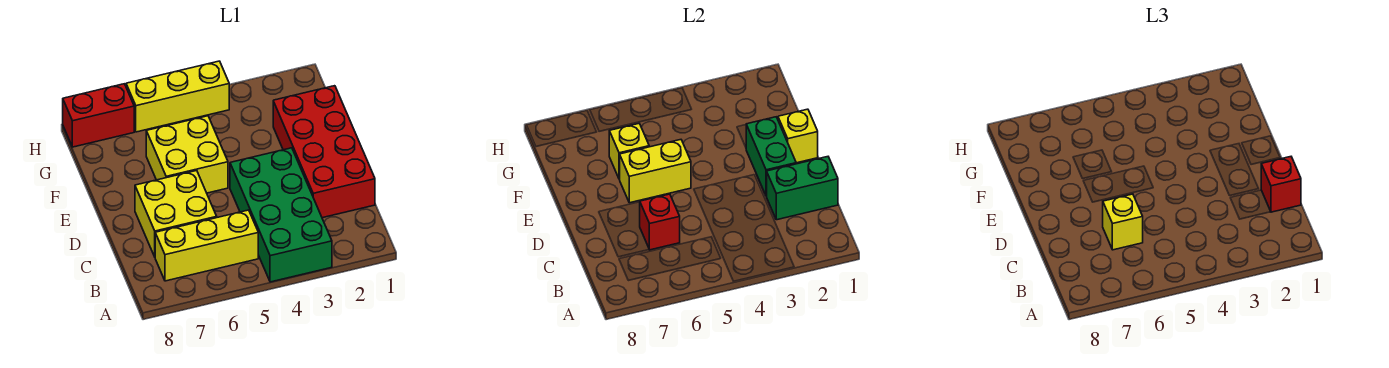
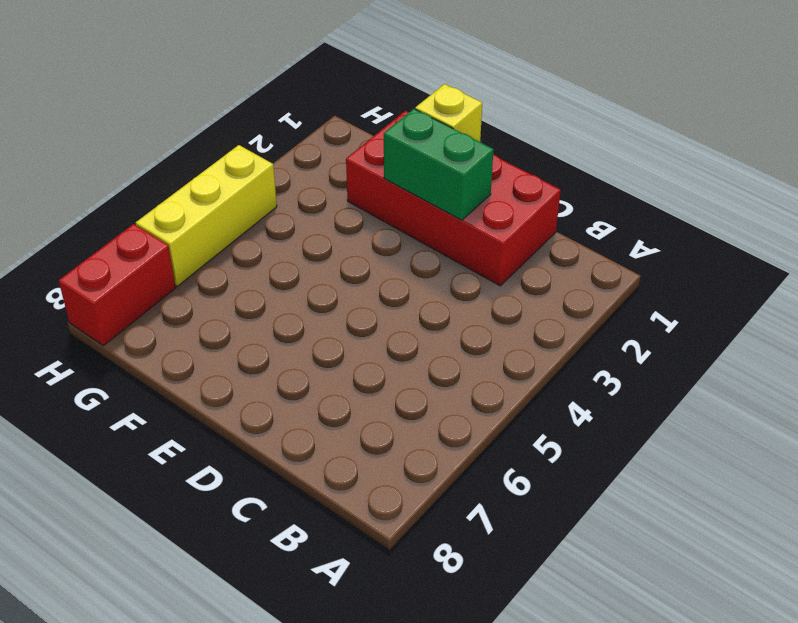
none -> green brick A3:D4 level 1
none -> yellow brick B5:B7 level 1
none -> yellow brick C6:D7 level 1

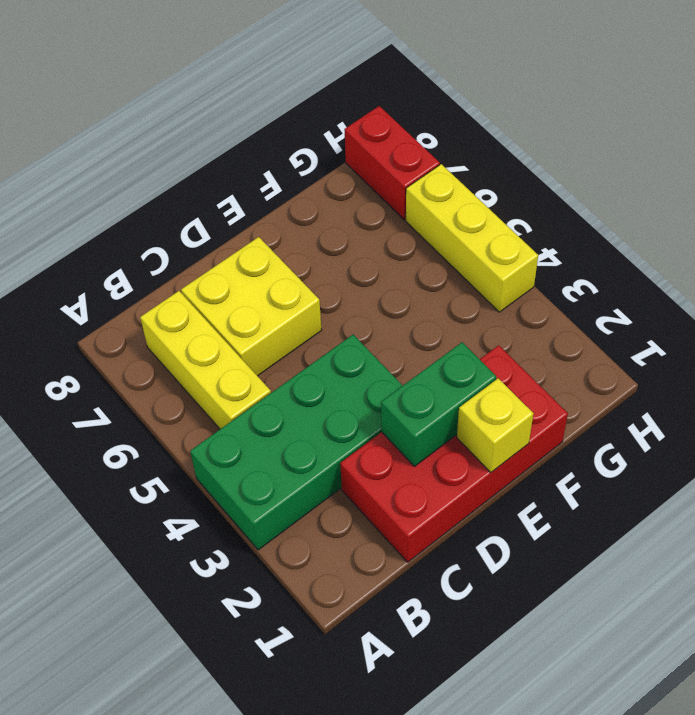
none -> yellow brick E5:F6 level 1
none -> green brick C1:C2 level 2
none -> red brick C6 level 2

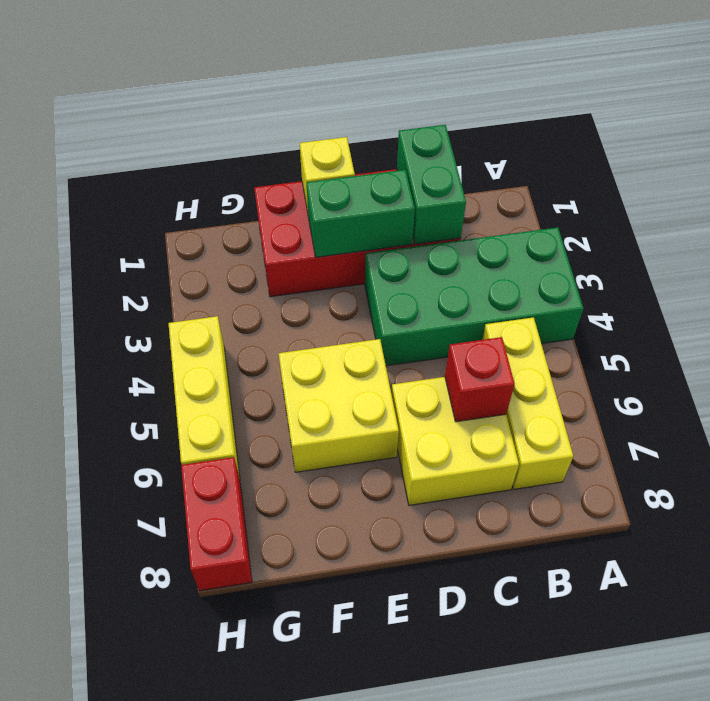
none -> yellow brick E5:E6 level 2
none -> yellow brick F6 level 2
none -> red brick C1 level 3

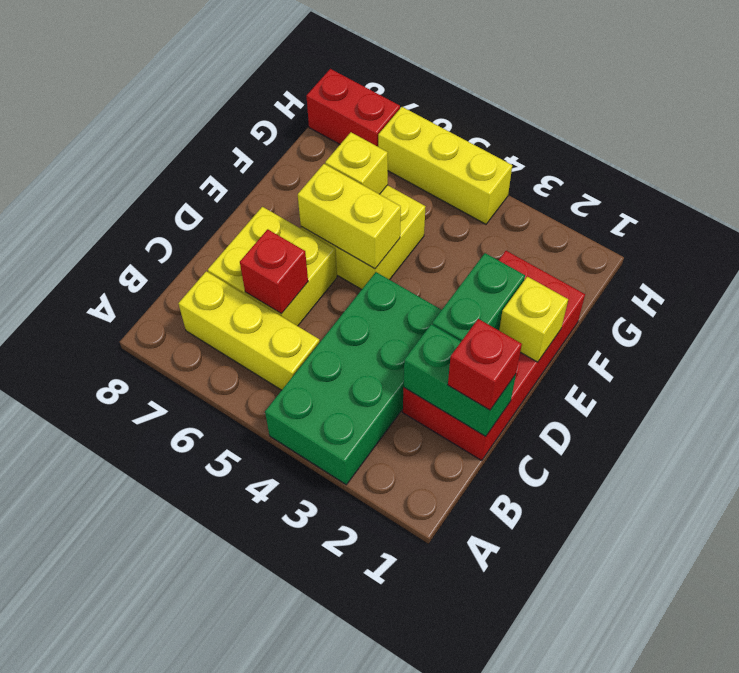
none -> yellow brick C6 level 3

